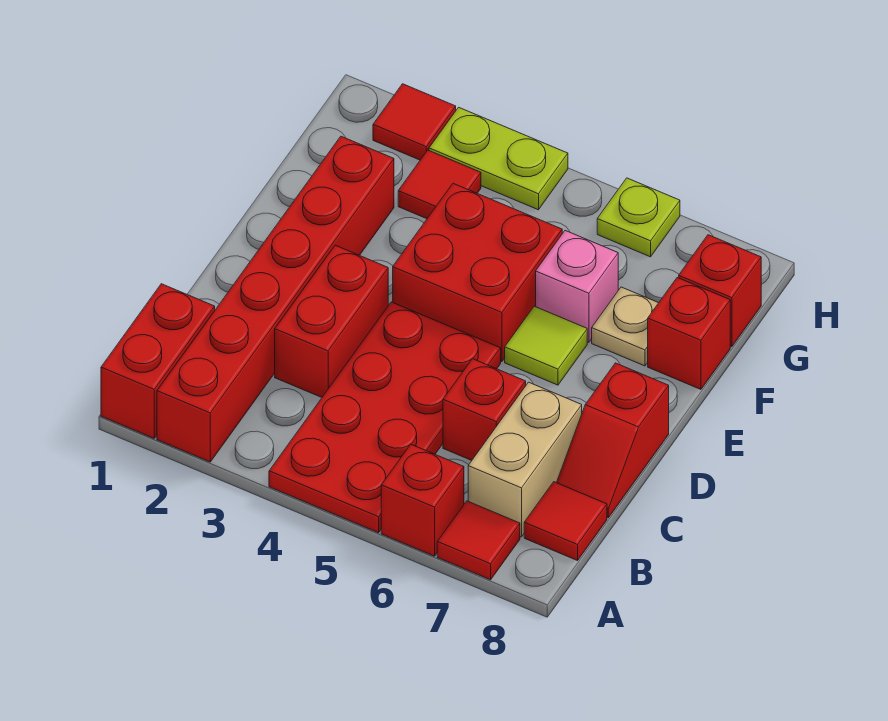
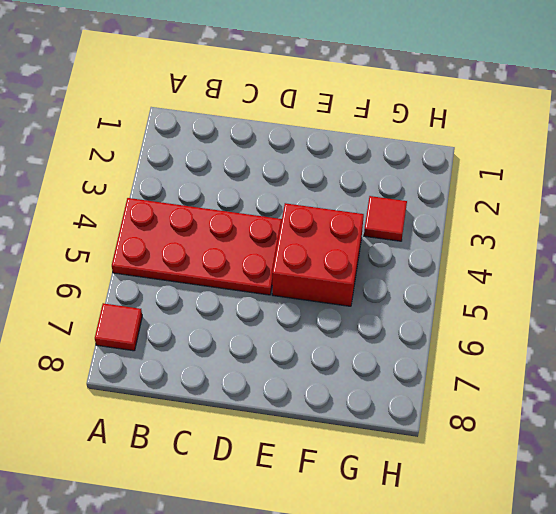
none -> red brick A1:B1 level 1
none -> red brick A2:F2 level 1
none -> red brick A6 level 1

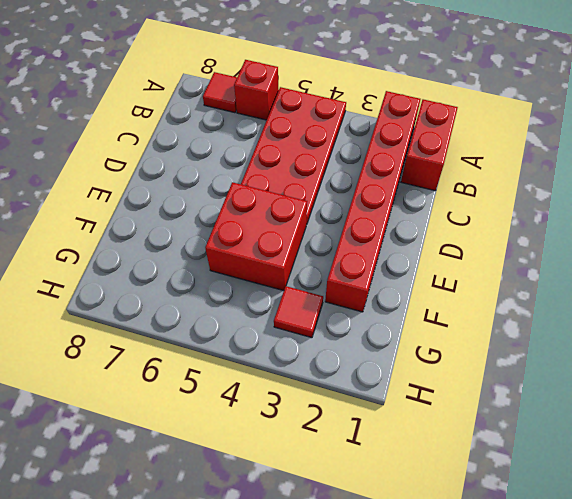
none -> tan brick B7:C7 level 1
none -> red tile B8 level 1
none -> red brick C3:D3 level 1

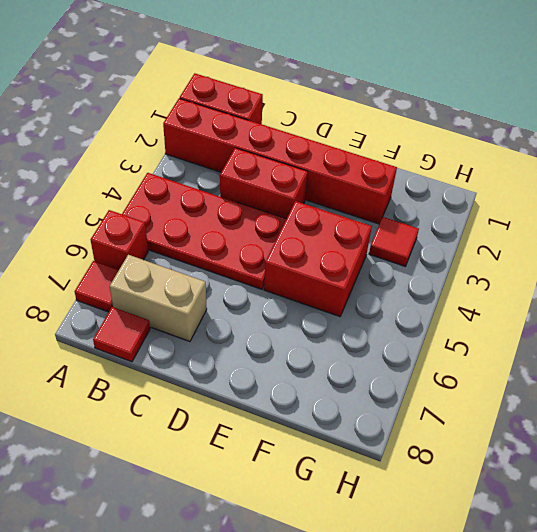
none -> red brick C6 level 1
none -> red slope C8:D8 level 1 top D
none -> lime tile E6 level 1

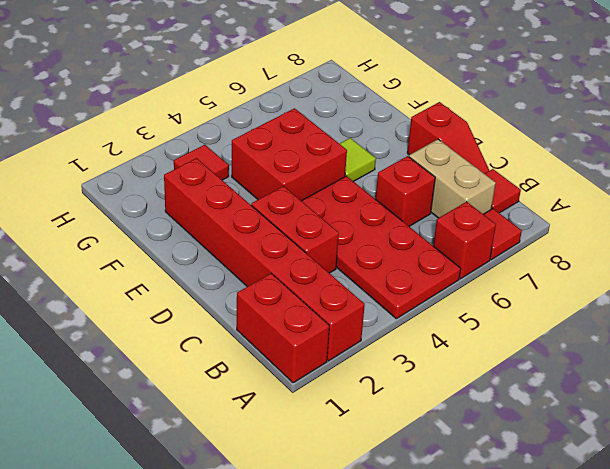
none -> pink brick F6 level 1
none -> tan plate F7 level 1
none -> red brick F8 level 1

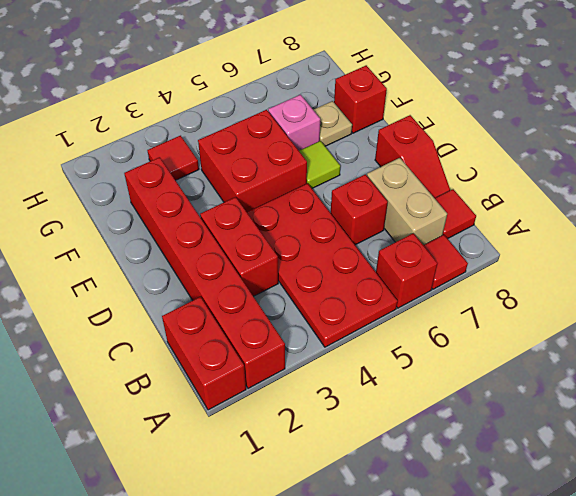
none -> red brick G8 level 1
none -> red tile H2 level 1
none -> lime plate H3:H4 level 1

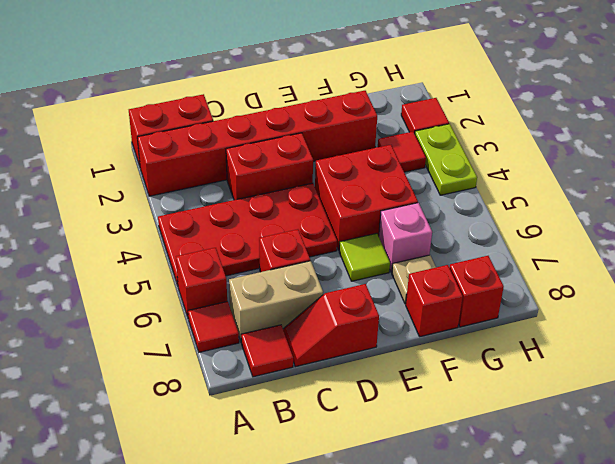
none -> lime plate H6 level 1

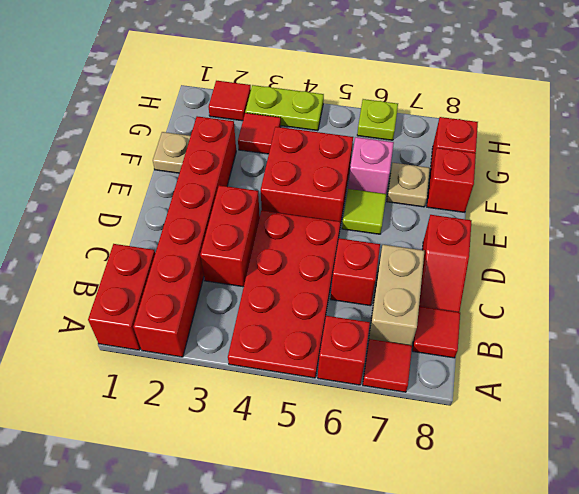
tan plate F1 level 1 -> none

